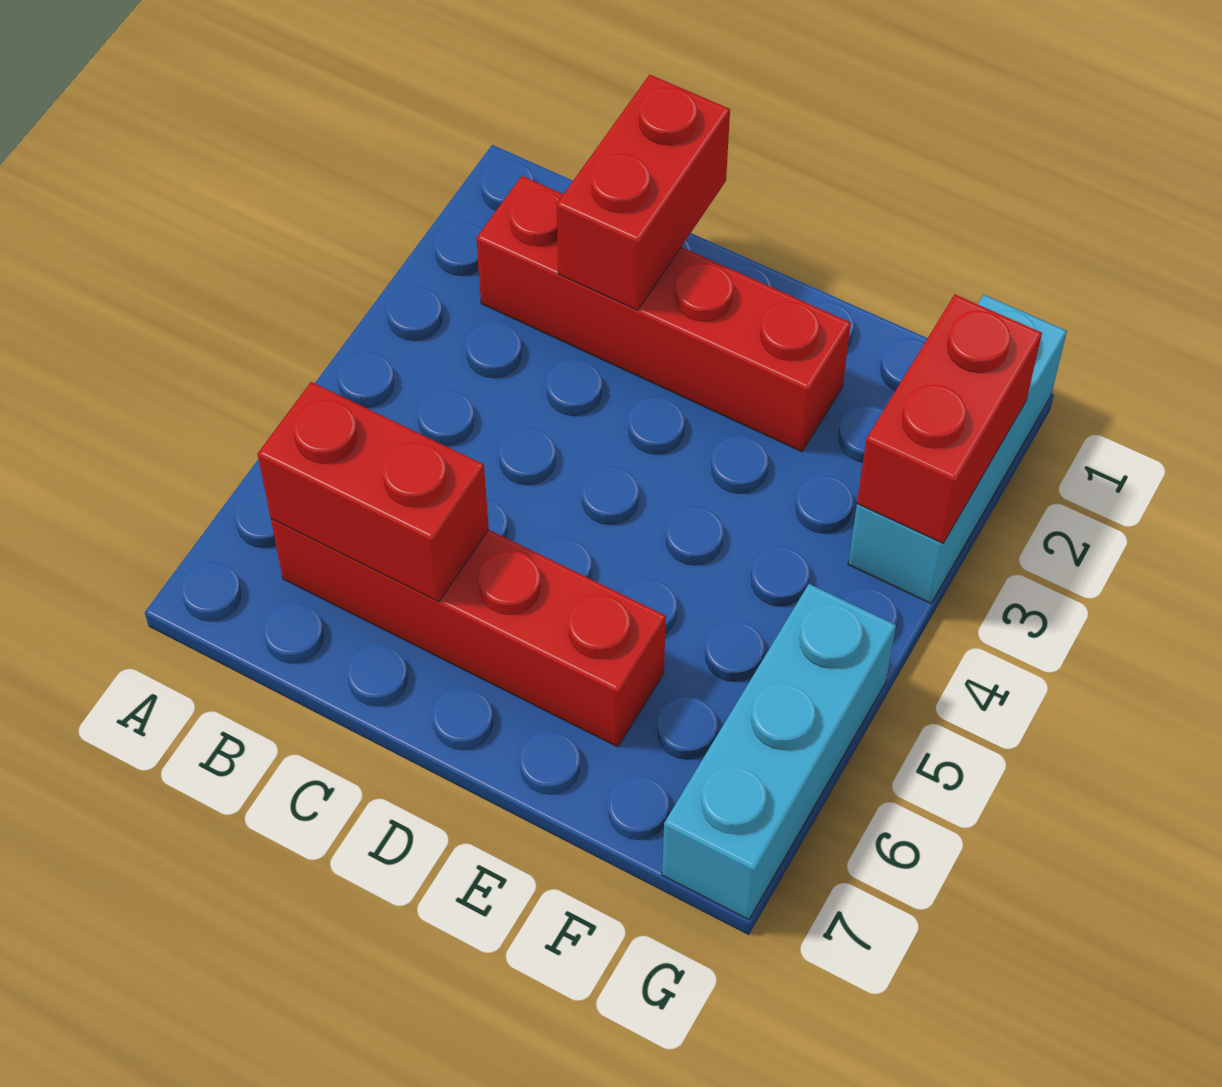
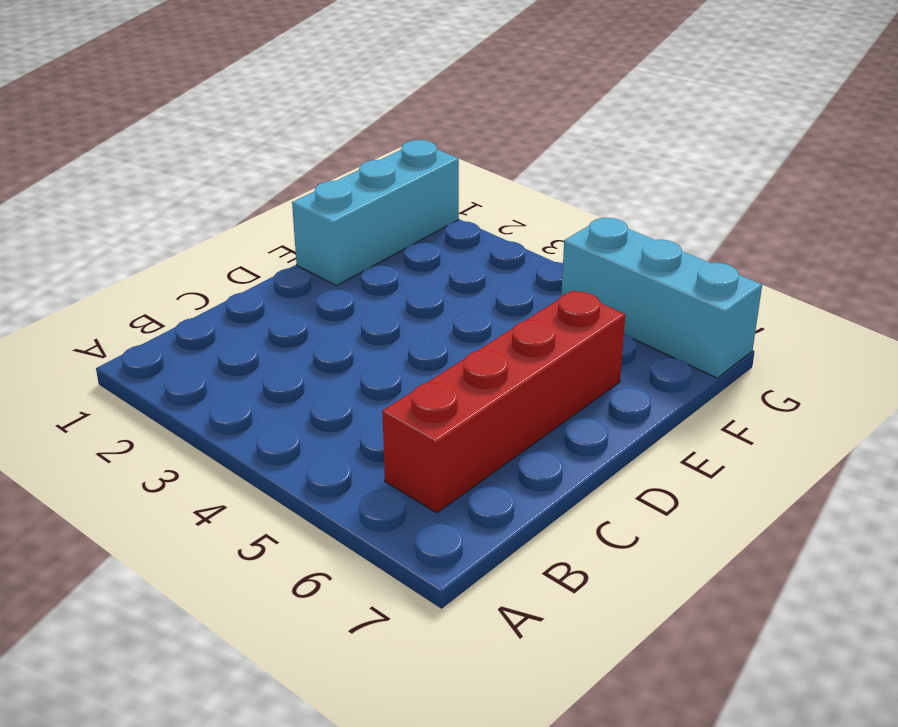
cyan brick E1:G1 level 1 -> cyan brick G1:G3 level 1
none -> red brick B2:E2 level 1
none -> red brick B6:C6 level 2

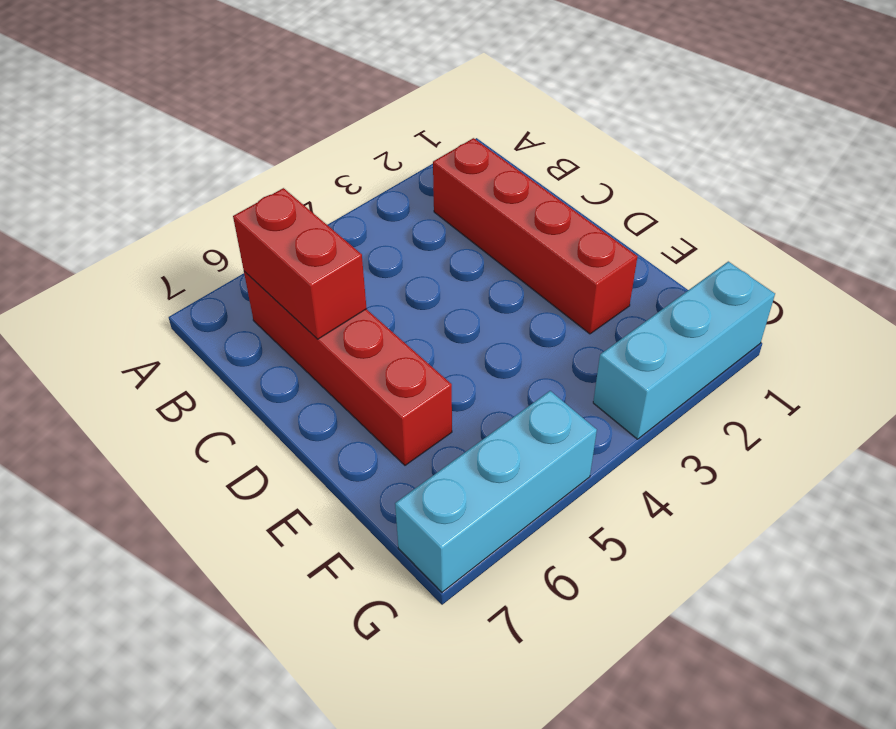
none -> red brick C1:C2 level 2
none -> red brick G2:G3 level 2

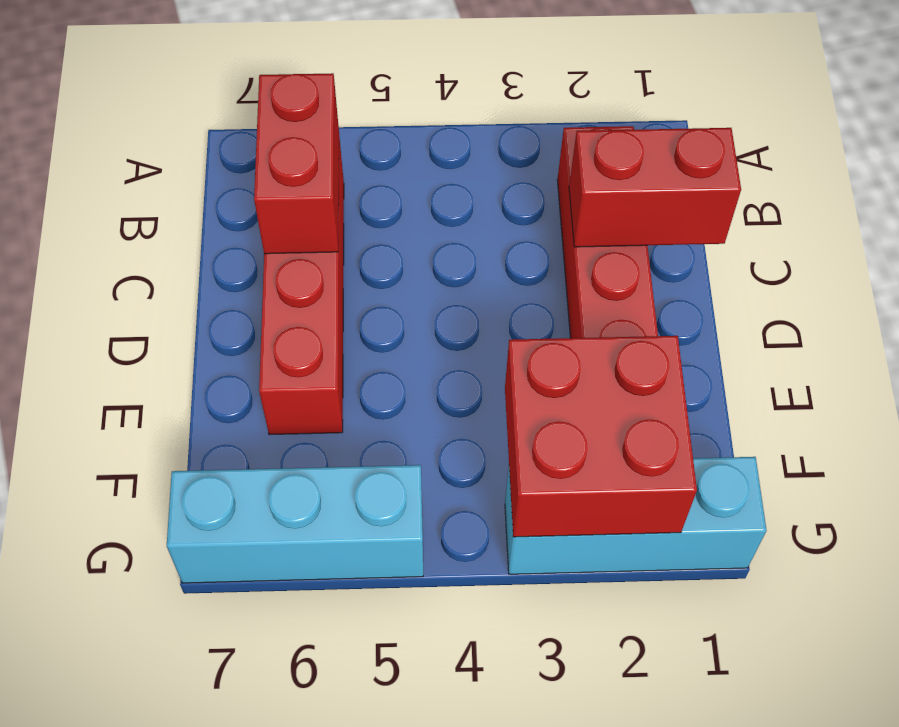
red brick F2:G3 level 2 -> red brick G2:G3 level 2

